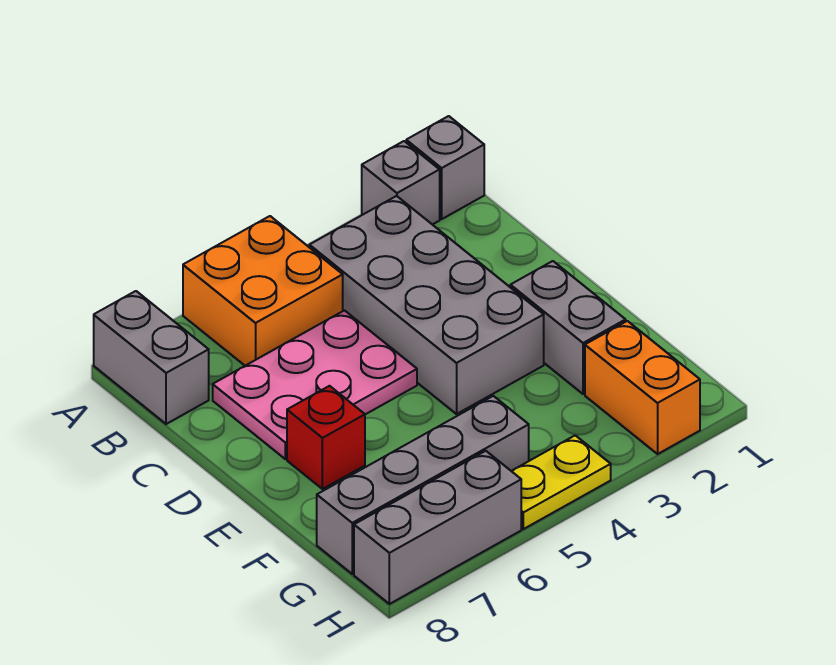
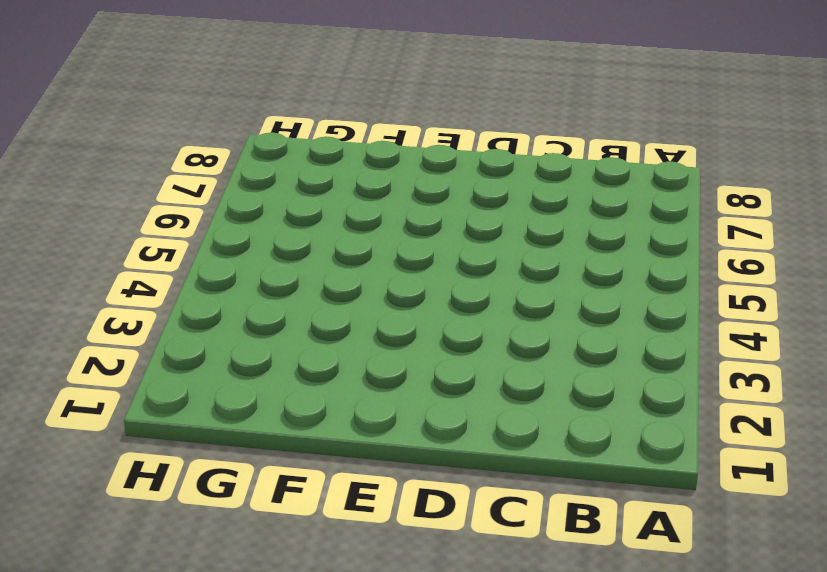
none -> grey brick A1 level 1
none -> grey brick A2 level 1
none -> orange brick A5:B6 level 1

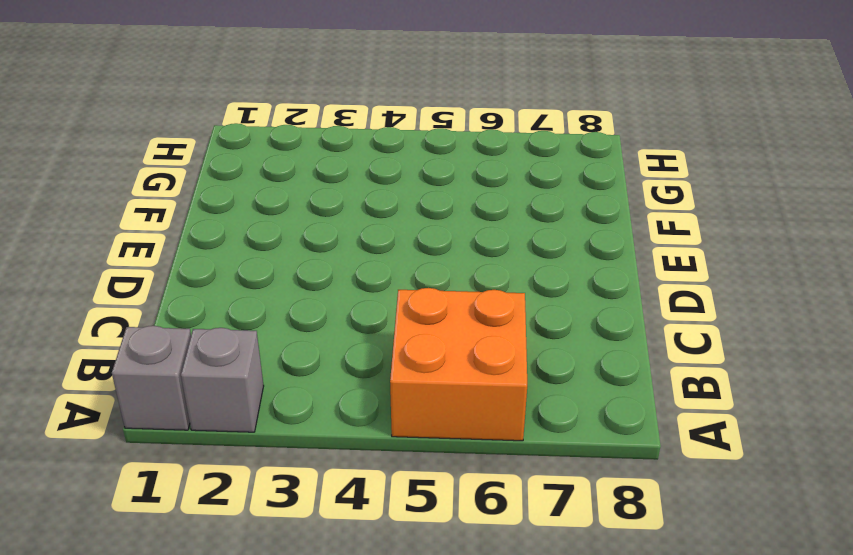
none -> grey brick A8:B8 level 1
none -> grey brick B3:E4 level 1
none -> pink plate C5:D7 level 1

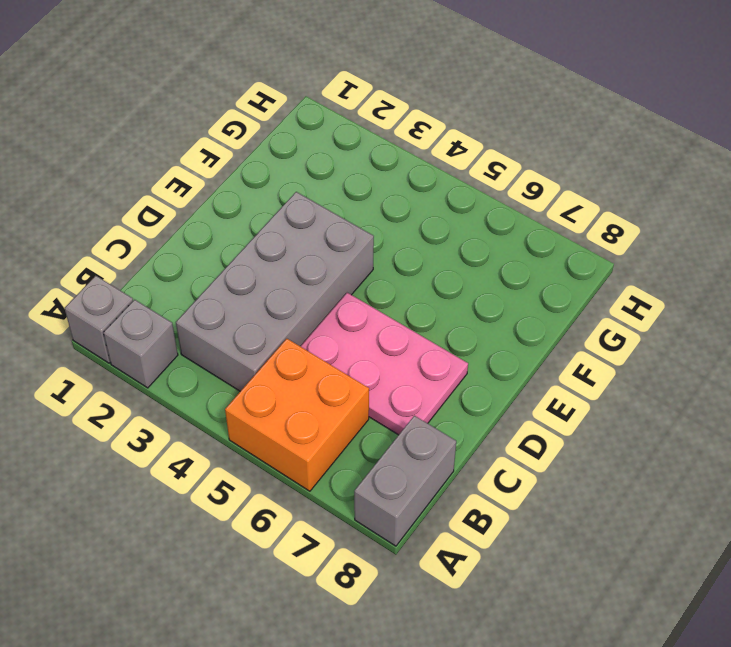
none -> grey brick E2:F2 level 1
none -> red brick E7 level 1
none -> orange brick G2:H2 level 1

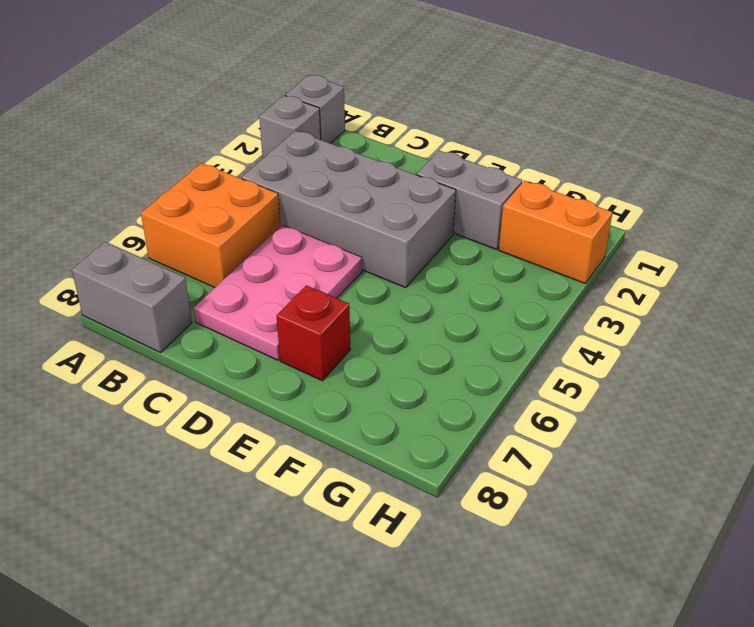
none -> grey brick G5:G8 level 1
none -> yellow plate H4:H5 level 1
none -> grey brick H6:H8 level 1

